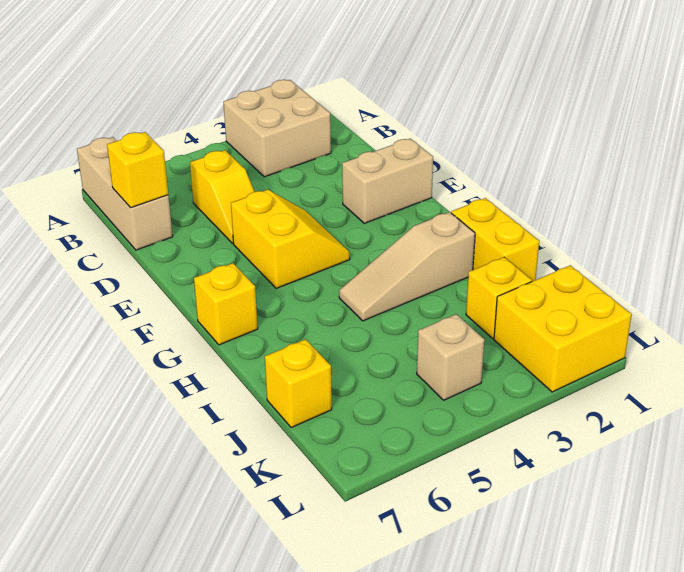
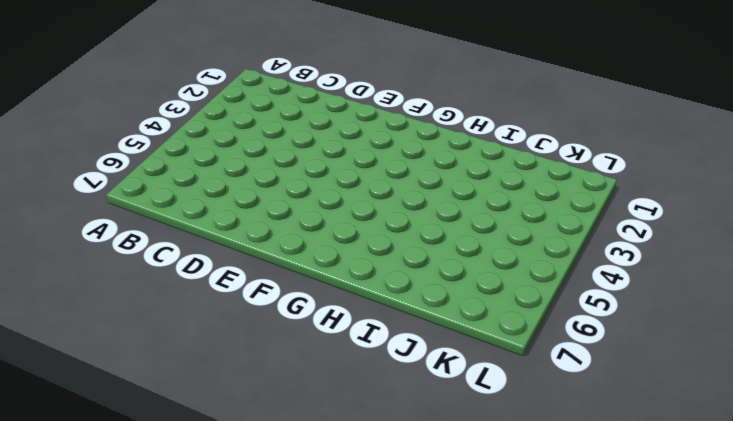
none -> tan brick A2:B3 level 1
none -> tan brick A7:C7 level 1
none -> yellow slope C5:D5 level 1 top C

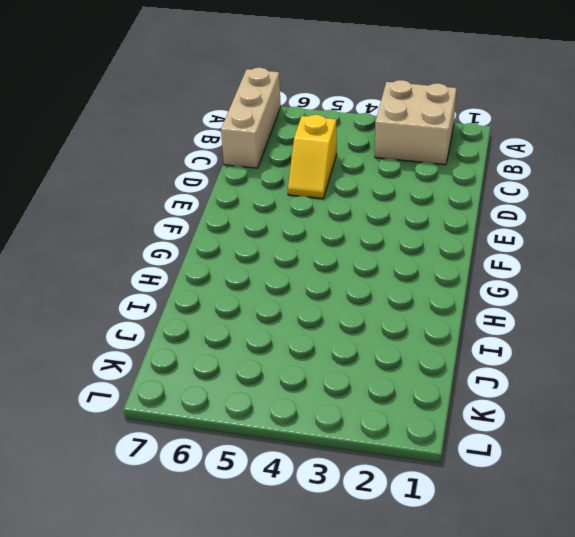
none -> tan brick E1:E2 level 1
none -> yellow slope E4:F5 level 1 top 5
none -> yellow brick G7 level 1

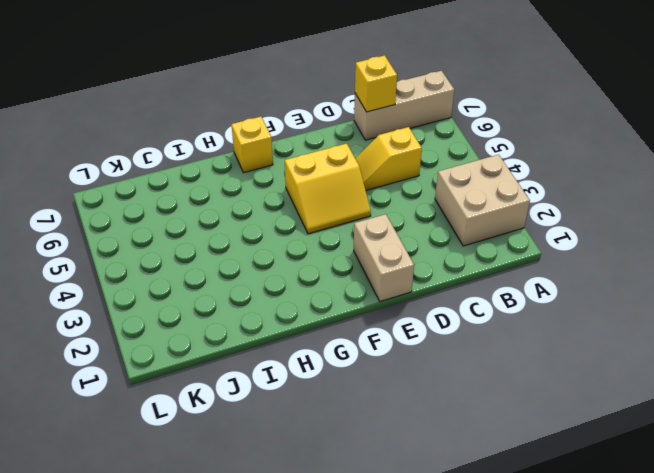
none -> yellow brick H1:I1 level 1
none -> tan slope H2:H4 level 1 top 2
none -> yellow brick J2 level 1

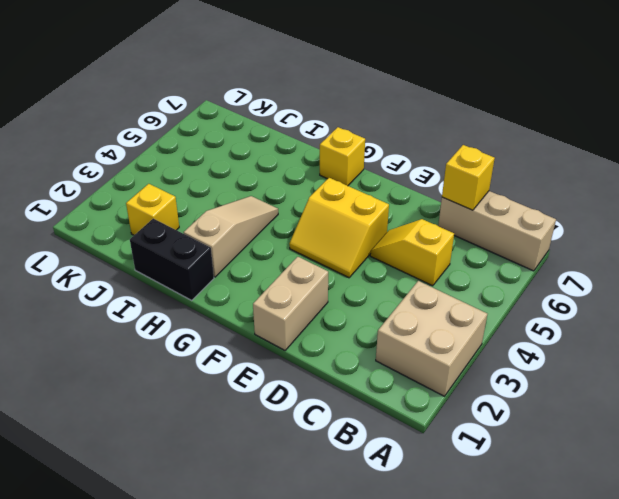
black brick H1:I1 level 1 -> yellow brick H1:I1 level 1
none -> yellow brick J7 level 1
none -> yellow brick K1:L2 level 1
none -> tan brick K4 level 1

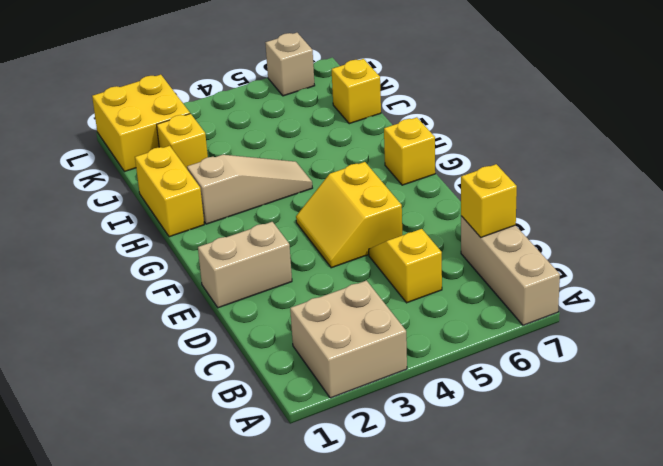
tan brick L6 level 1 -> tan brick K4 level 1

